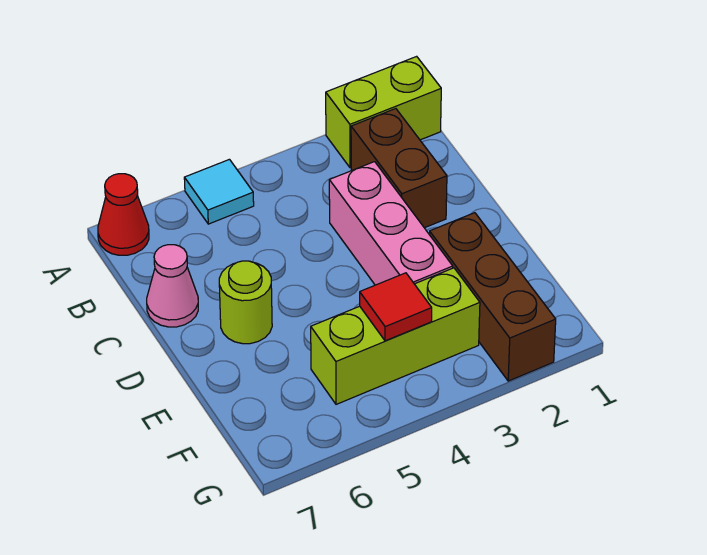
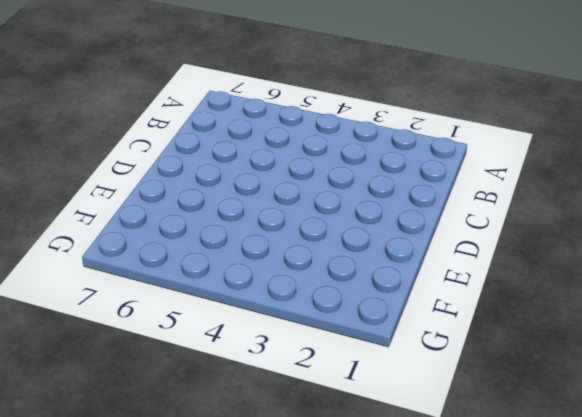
none -> lime brick A1:A2 level 1
none -> cyan tile A5 level 1

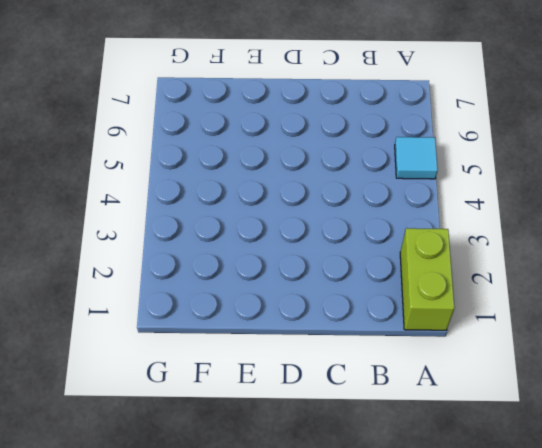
none -> red cone A7 level 1
none -> brown brick B2:C2 level 1

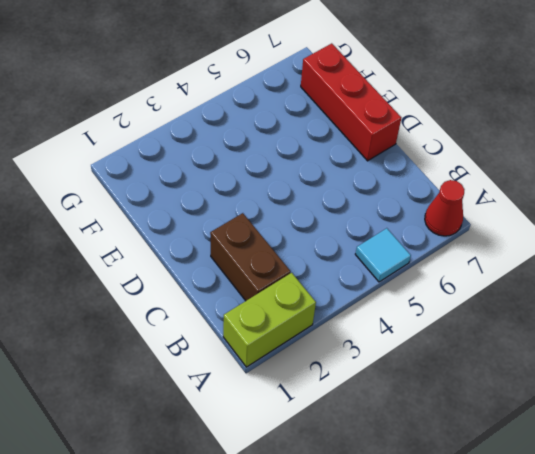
red brick D7:F7 level 1 -> none
none -> pink brick C3:E3 level 1
none -> pink cone C7 level 1

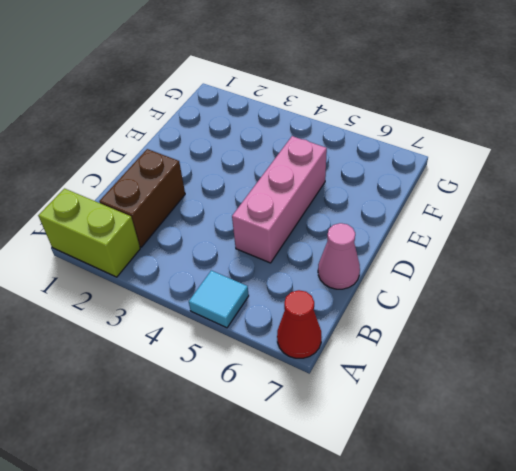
pink brick C5:E5 level 1 -> pink brick C3:E3 level 1
none -> lime round brick D6 level 1
none -> brown brick E2:G2 level 1

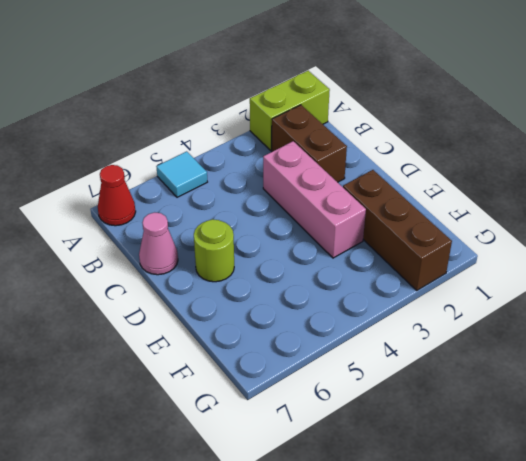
none -> lime brick F3:F5 level 1
none -> red tile F4 level 2

